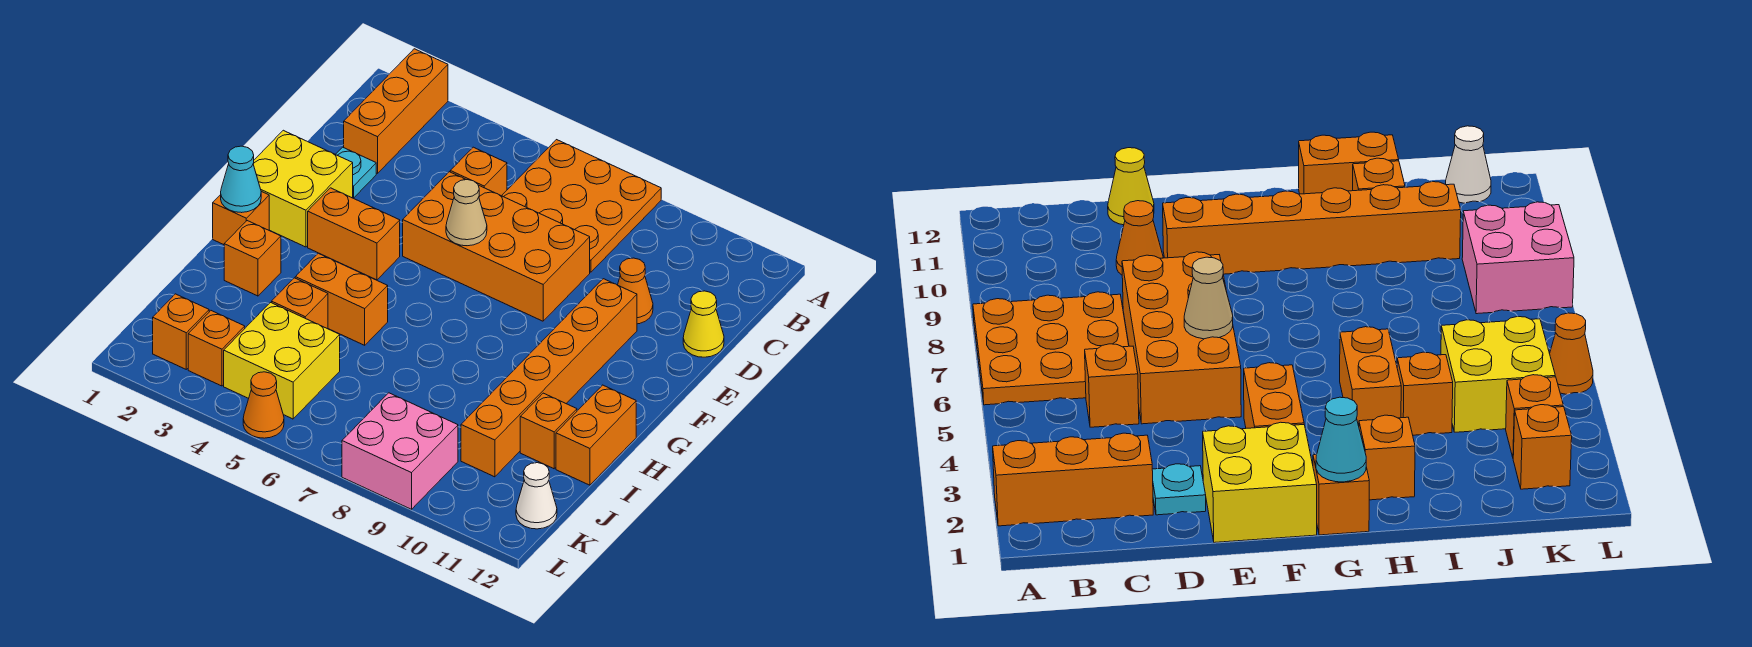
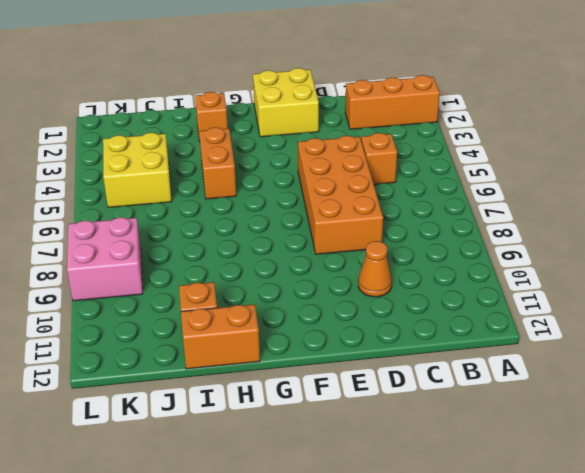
none -> orange plate A6:C8 level 1
none -> cyan plate D2 level 1
none -> yellow cone D12 level 1

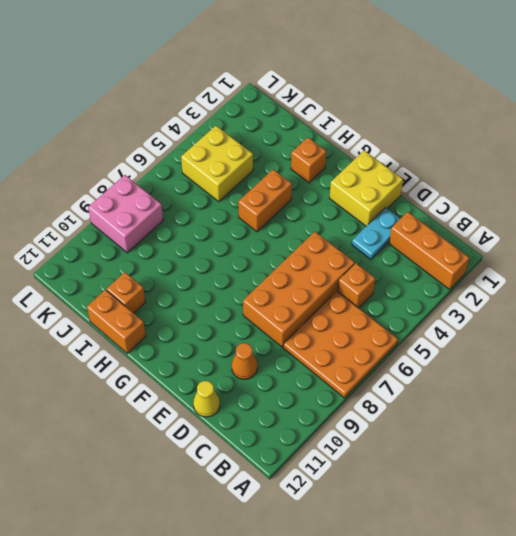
cyan plate D2:D3 level 1 -> cyan plate D2 level 1
none -> orange brick E10:J10 level 1
none -> orange brick F3:F4 level 1
none -> orange brick G1 level 1

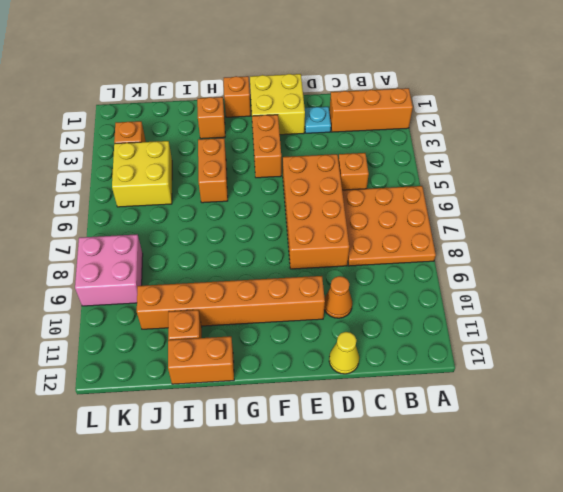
none -> orange brick I4 level 1
none -> orange brick K2 level 1
none -> white cone K12 level 1

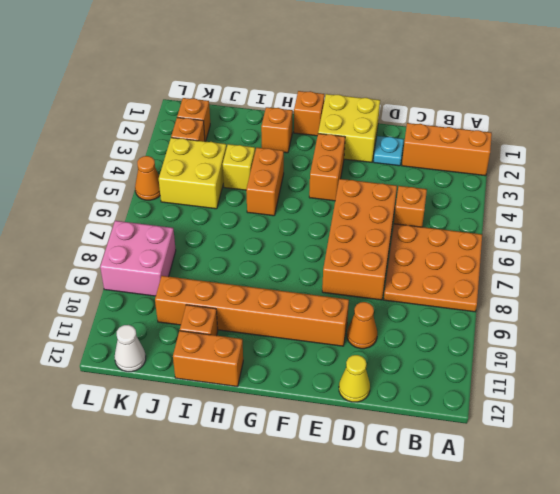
yellow brick I4 level 1 -> orange brick I4 level 1
none -> tan cone E6 level 2
none -> cyan cone G1 level 2

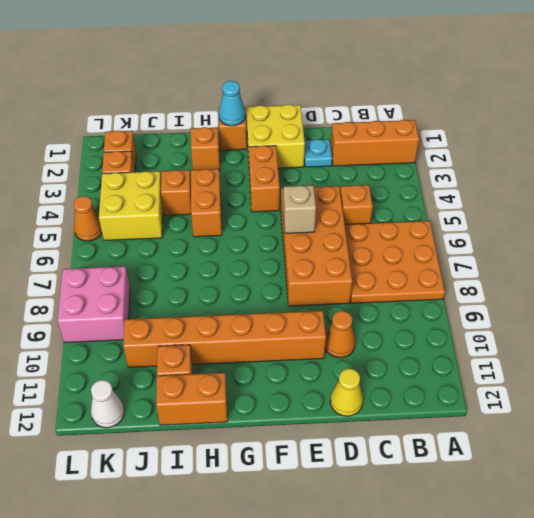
tan brick E6 level 2 -> tan cone E6 level 2

